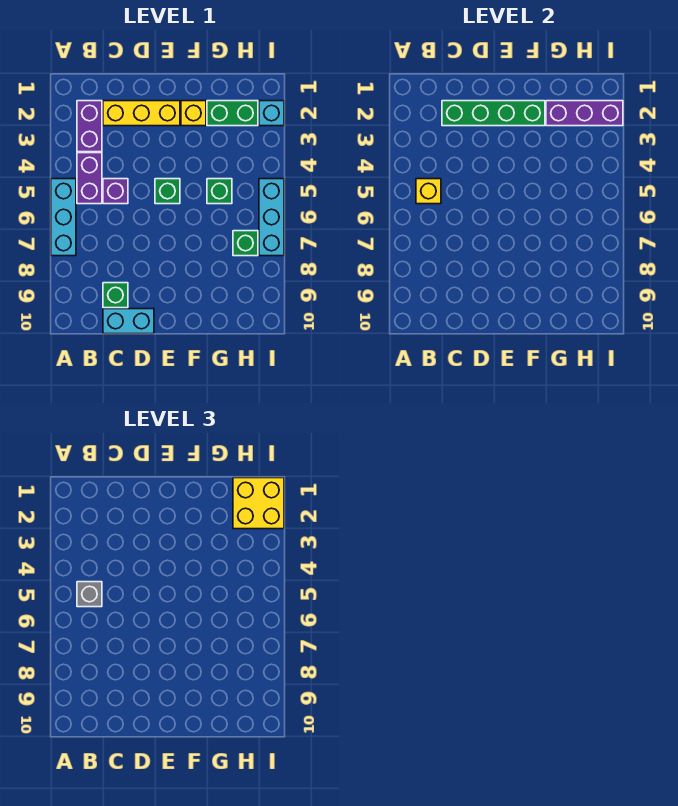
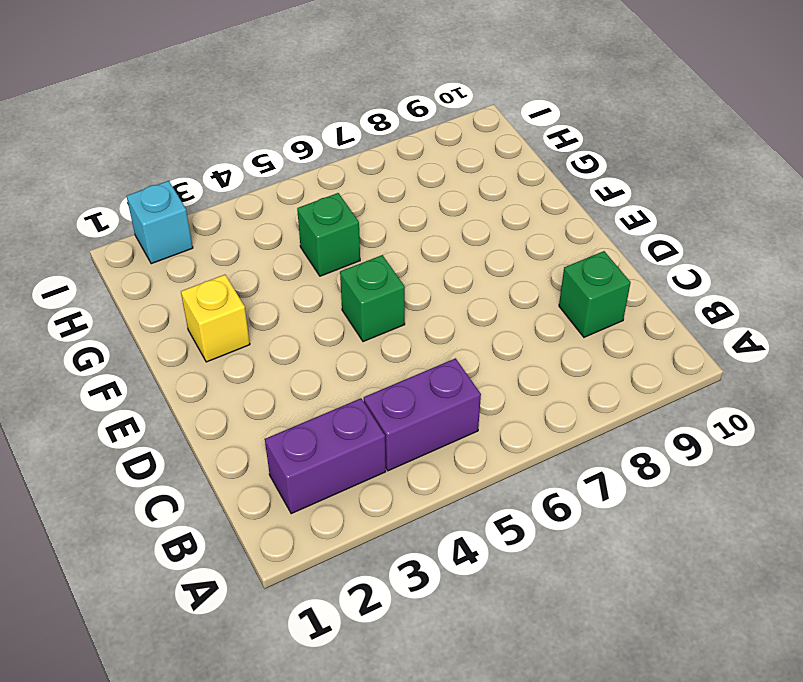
none -> cyan brick A5:A7 level 1
none -> yellow brick C2:E2 level 1
none -> purple brick C5 level 1

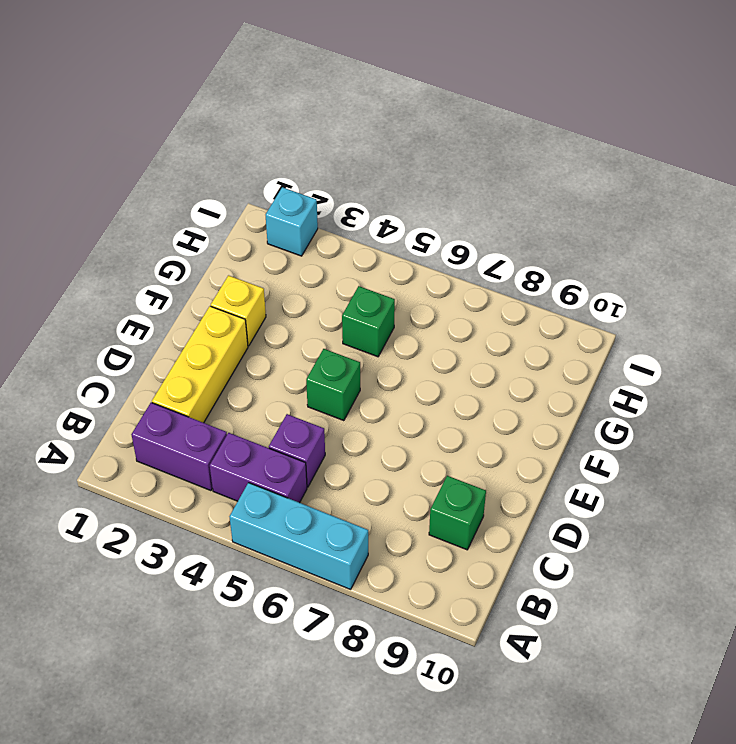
none -> cyan brick C10:D10 level 1
none -> green brick G2:H2 level 1
none -> green brick H7 level 1

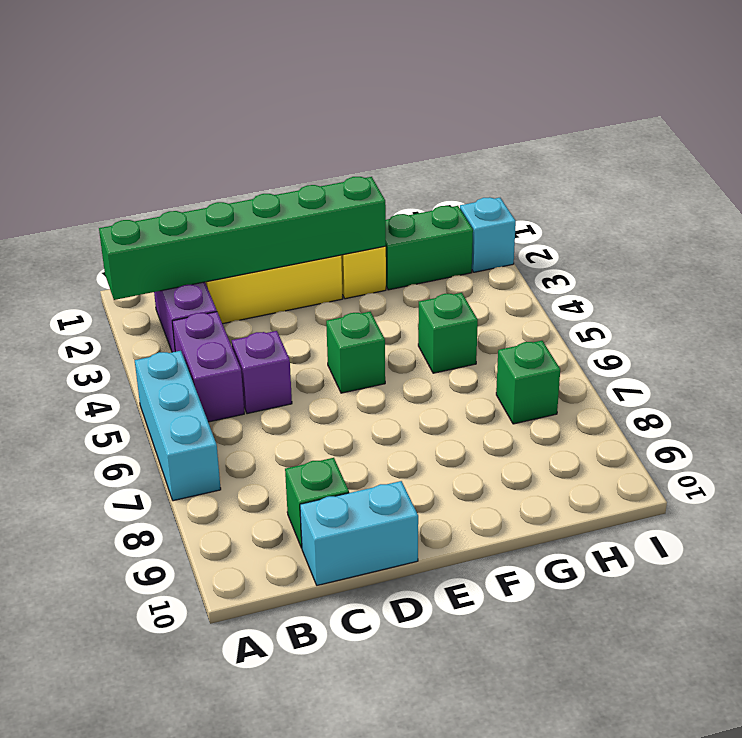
green brick A2:F2 level 2 -> green brick C2:F2 level 2
none -> cyan brick I5:I7 level 1
none -> yellow brick B5 level 2
none -> purple brick G2:I2 level 2

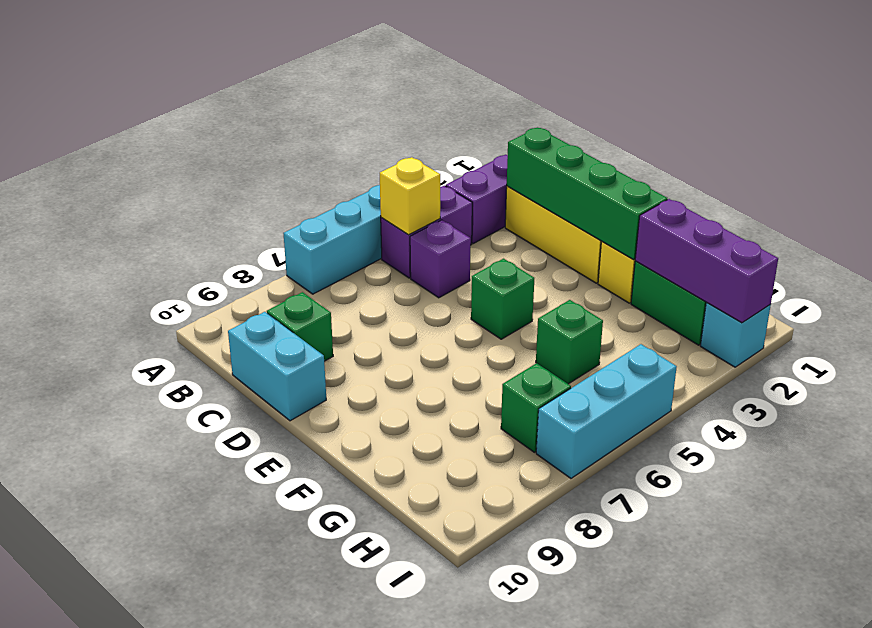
none -> grey brick B5 level 3
none -> yellow brick H1:I2 level 3

